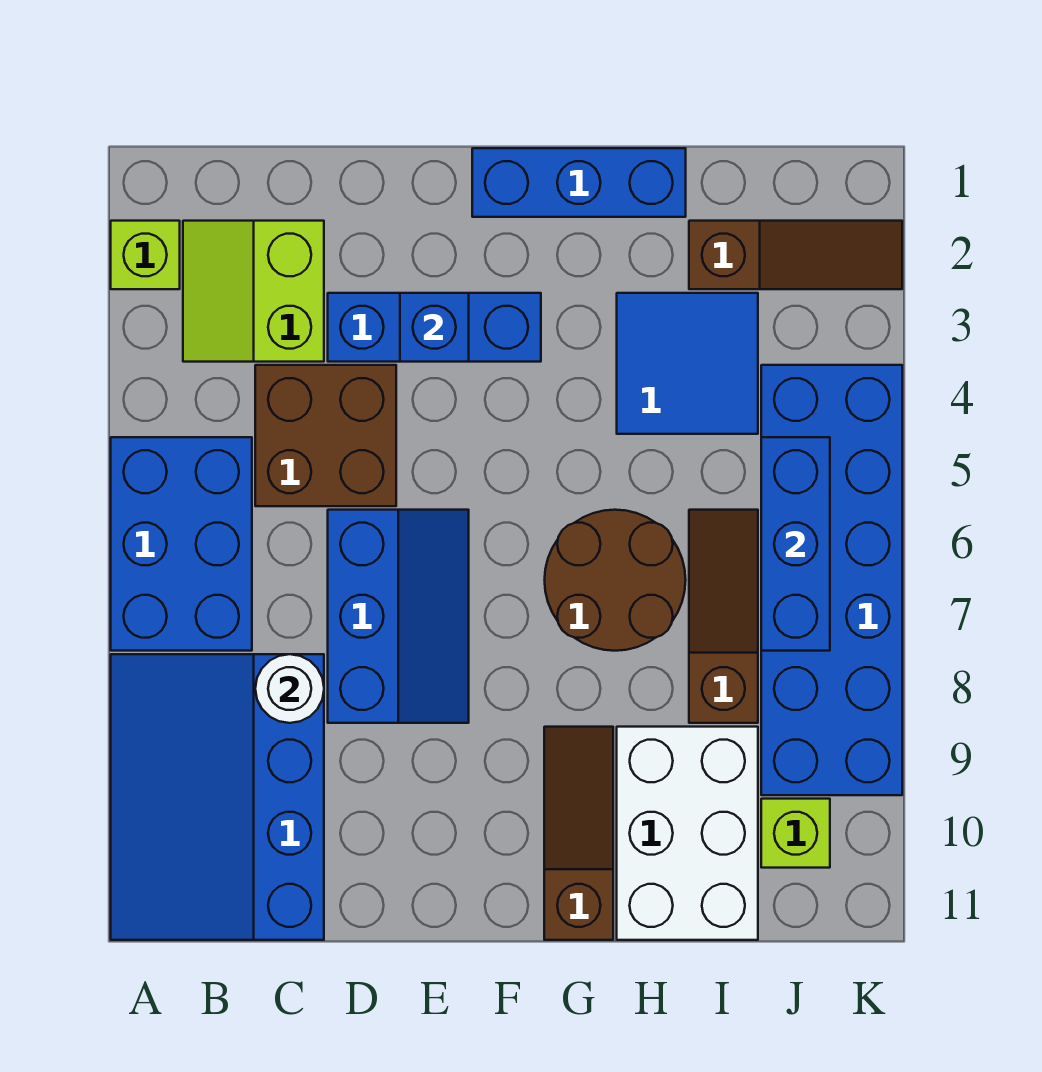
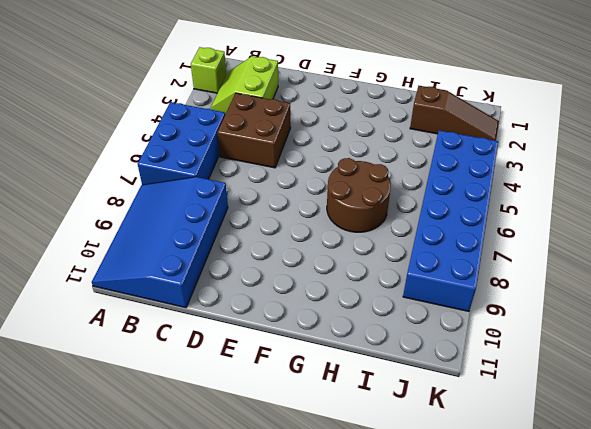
none -> blue brick D3:F3 level 1
none -> blue slope D6:E8 level 1 top D
none -> blue brick F1:H1 level 1

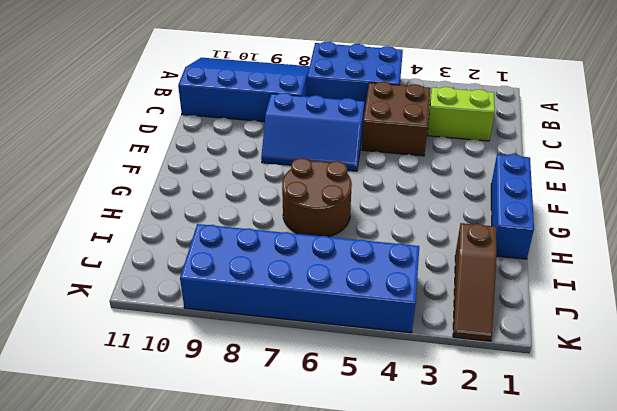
none -> lime brick A2 level 1
none -> blue brick D3:F3 level 1
none -> brown slope G9:G11 level 1 top 11

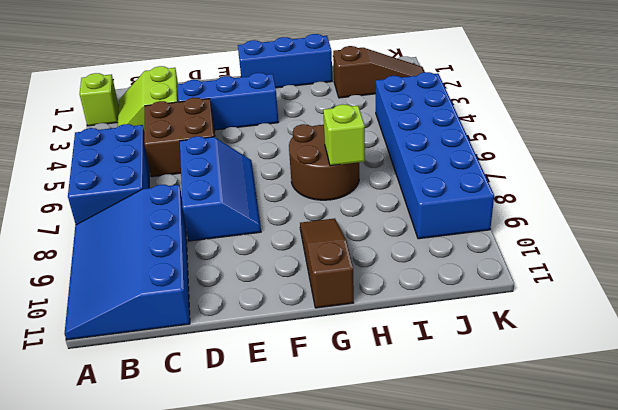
lime brick H7 level 2 -> lime brick J10 level 1
none -> blue tile H3:I4 level 1
none -> white brick H9:I11 level 1
none -> brown slope I6:I8 level 1 top 8

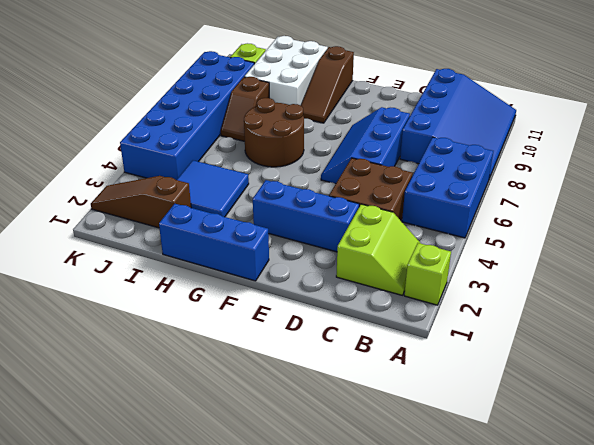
brown slope I7:I8 level 1 top 8 -> brown slope I6:I8 level 1 top 8
none -> white round brick C8 level 2
none -> blue brick E3 level 2
none -> blue brick J5:J7 level 2

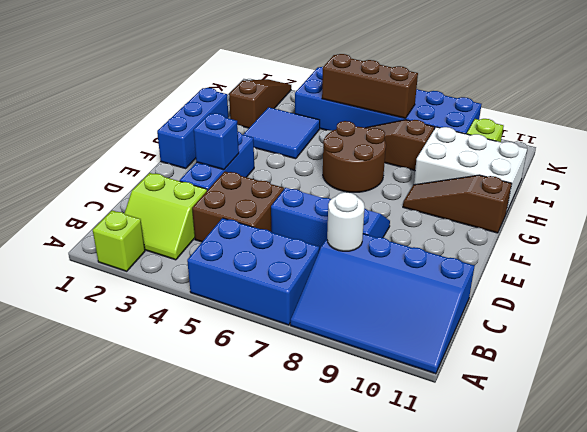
brown brick J5:J7 level 2 -> blue brick J5:J7 level 2

